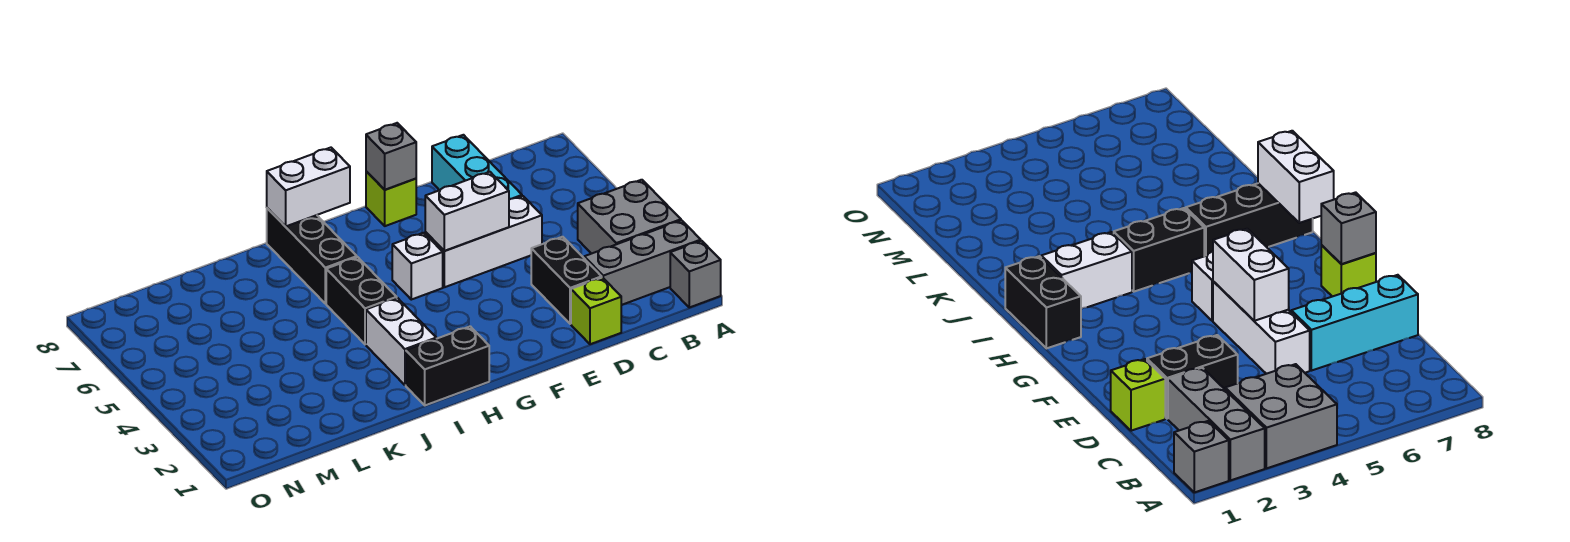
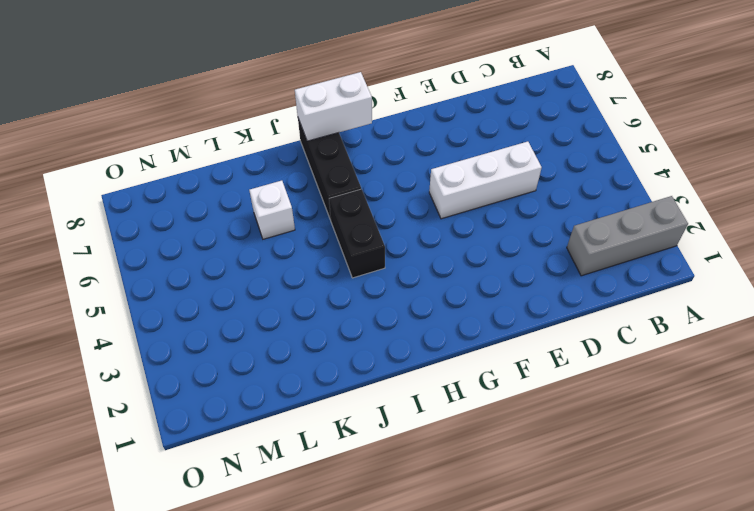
white brick K6 level 1 -> white brick G5 level 1
none -> grey brick A1 level 1
none -> grey brick A3:B4 level 1
none -> lime brick D1 level 1

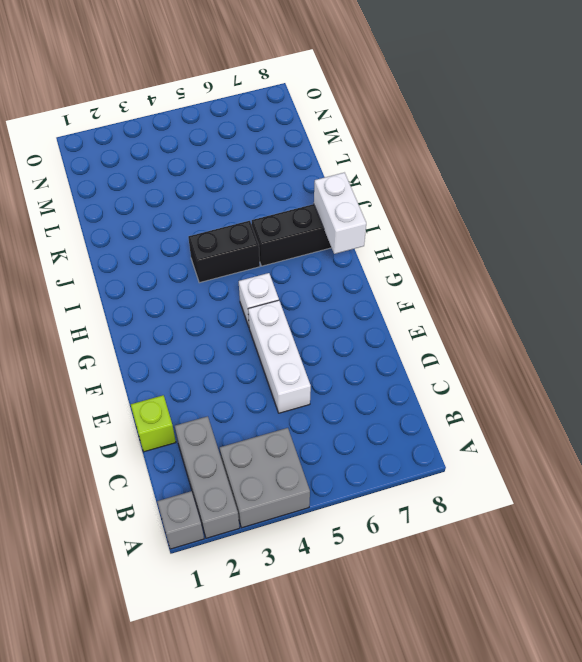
none -> black brick D2:D3 level 1
none -> cyan brick D6:D8 level 1
none -> lime brick F8 level 1

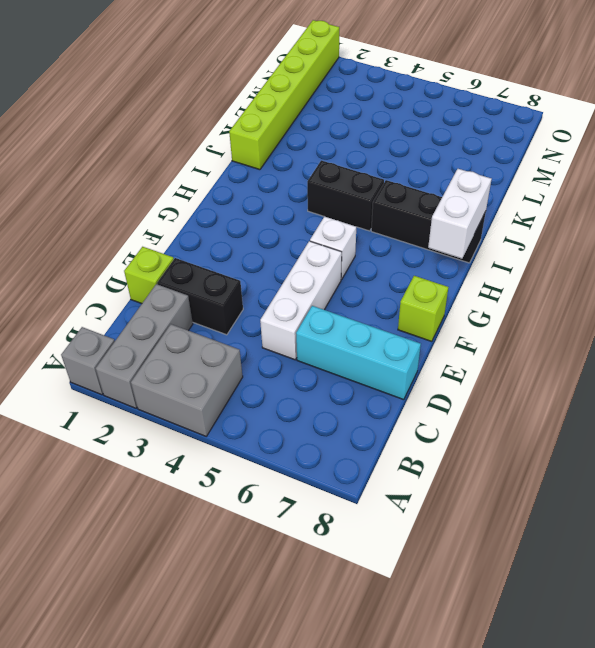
lime brick J1:O1 level 1 -> none
none -> black brick H1:I1 level 1
none -> white brick I2:I3 level 1
none -> white brick E5:F5 level 2

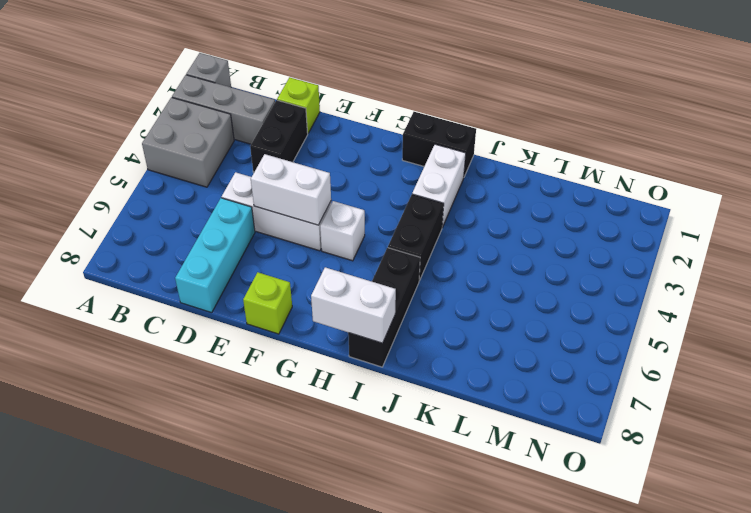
none -> grey brick F8 level 2

